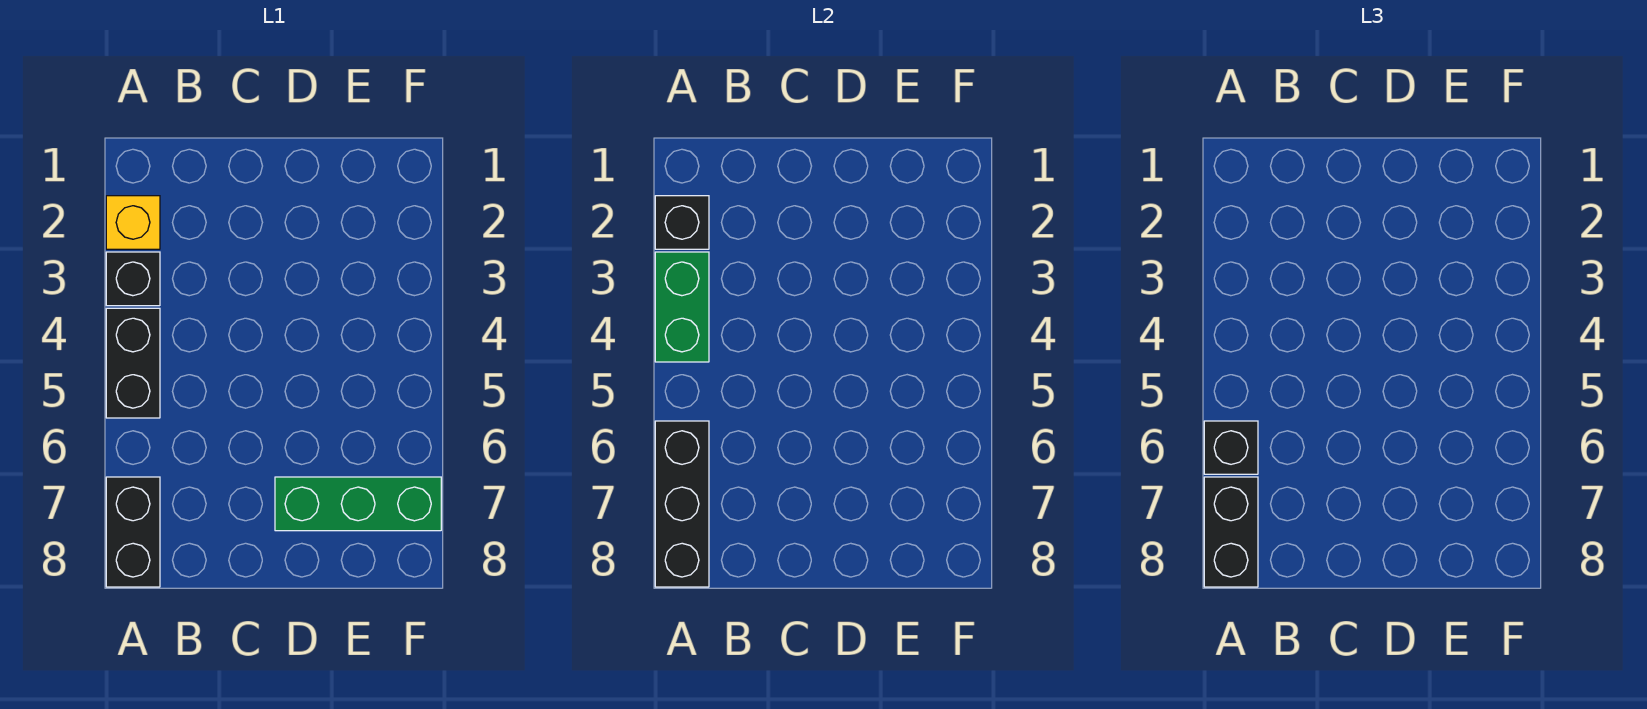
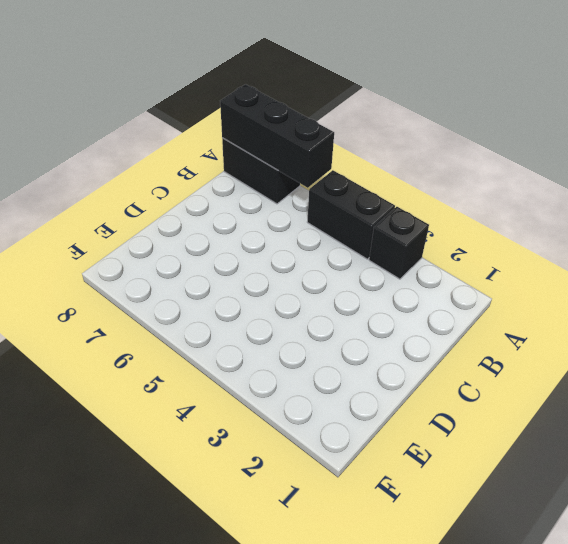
none -> yellow brick A2 level 1
none -> green brick D7:F7 level 1

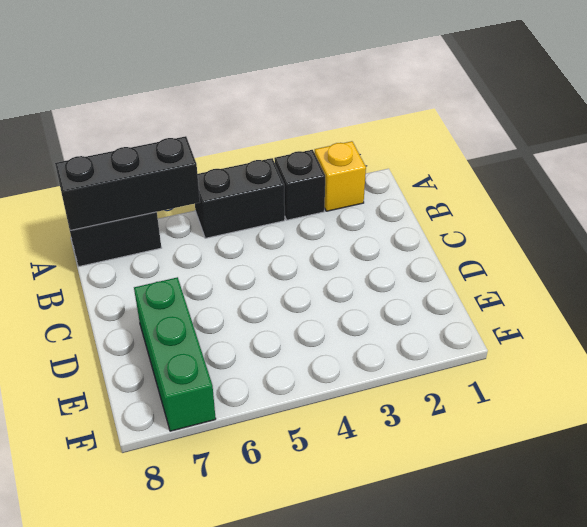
none -> black brick A2 level 2
none -> green brick A3:A4 level 2

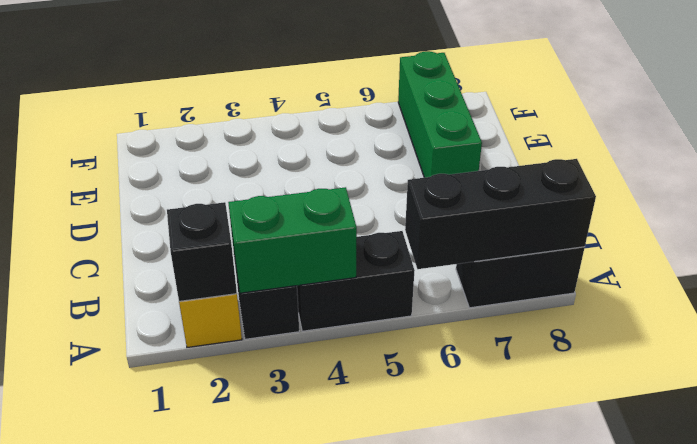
none -> black brick A6 level 3
none -> black brick A7:A8 level 3

